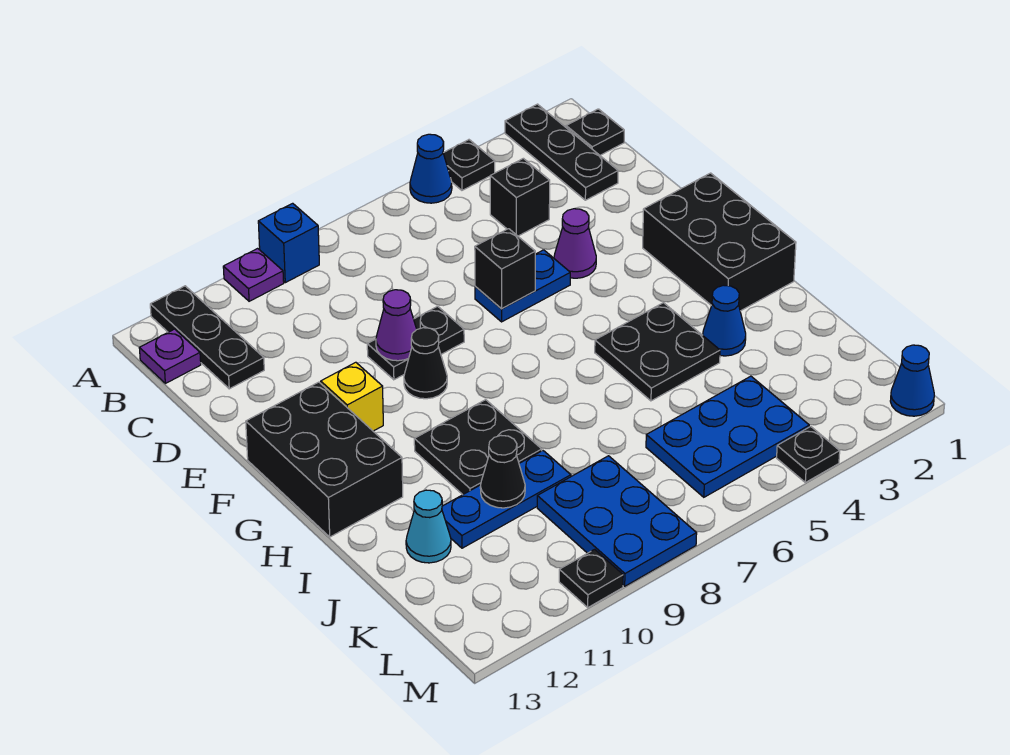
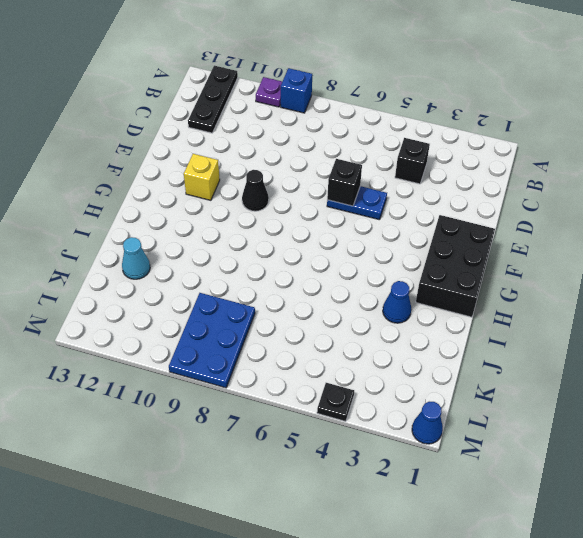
none -> black plate A2:C2 level 1
none -> black plate A4 level 1
none -> blue cone A5 level 1

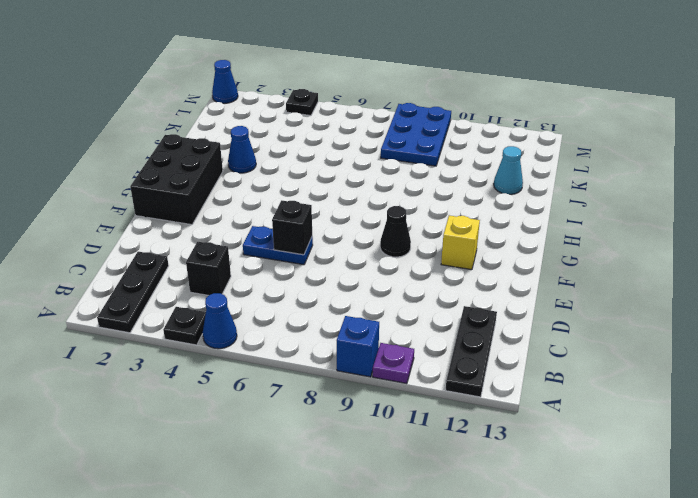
none -> black plate B1 level 1
none -> purple plate B13 level 1
none -> purple cone E4 level 1

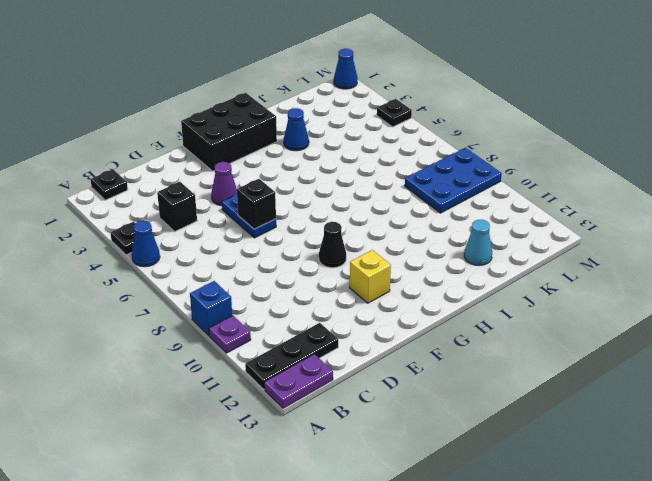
purple plate A13:B13 level 1 -> purple plate B13 level 1
none -> black plate A2:C2 level 1
none -> black plate E8:E9 level 1
none -> black brick F12:H13 level 1

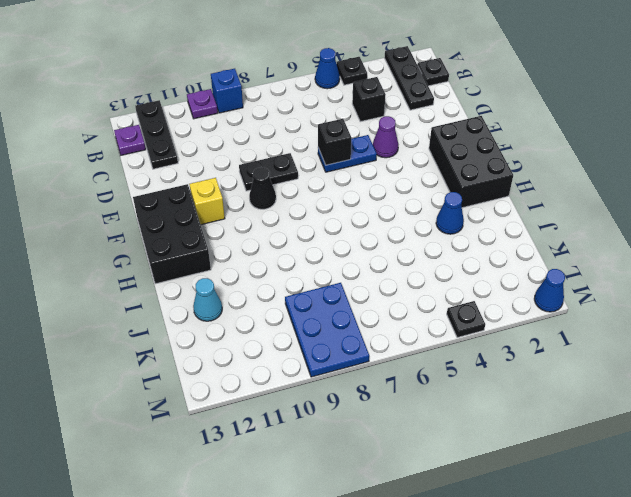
none -> black plate H4:I5 level 1
none -> black plate H9:I10 level 1
none -> blue plate J9:J11 level 1

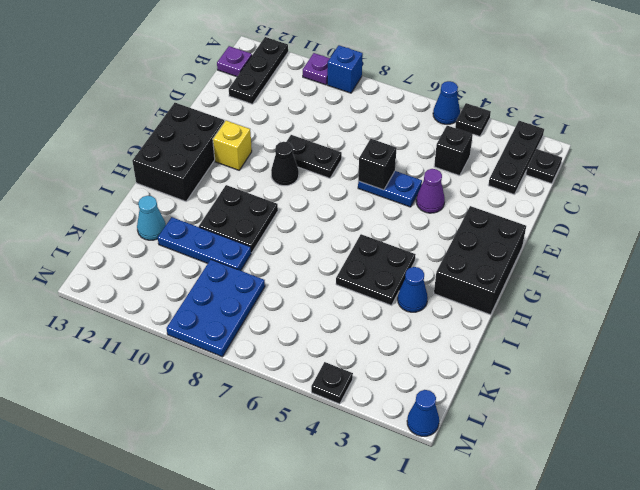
none -> blue plate K4:L6 level 1
none -> black plate M10 level 1
none -> purple cone E9 level 2

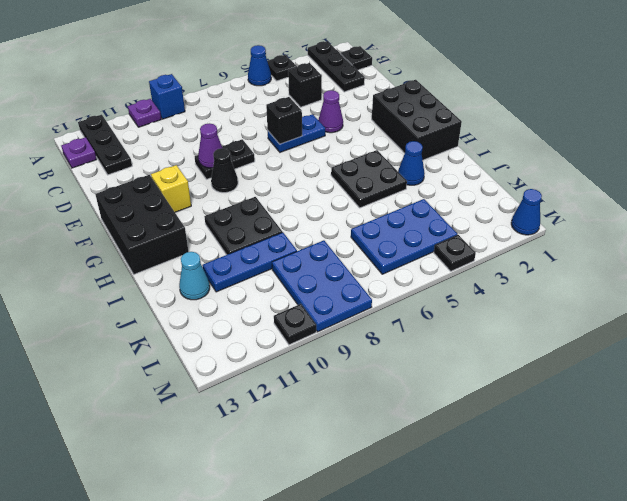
none -> black cone J10 level 2

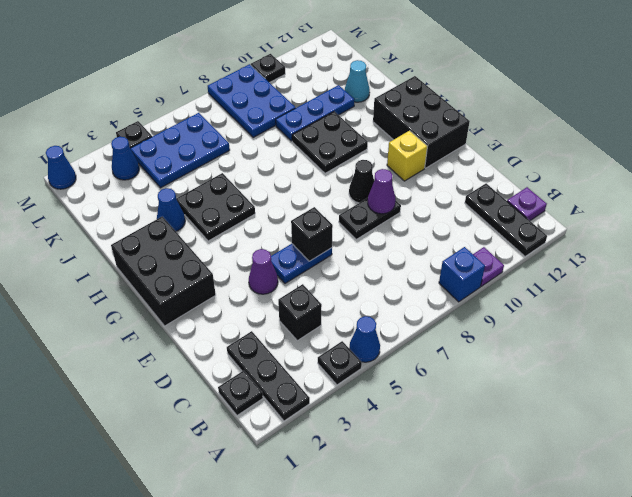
blue cone L3 level 1 -> none
none -> black cone J10 level 2

